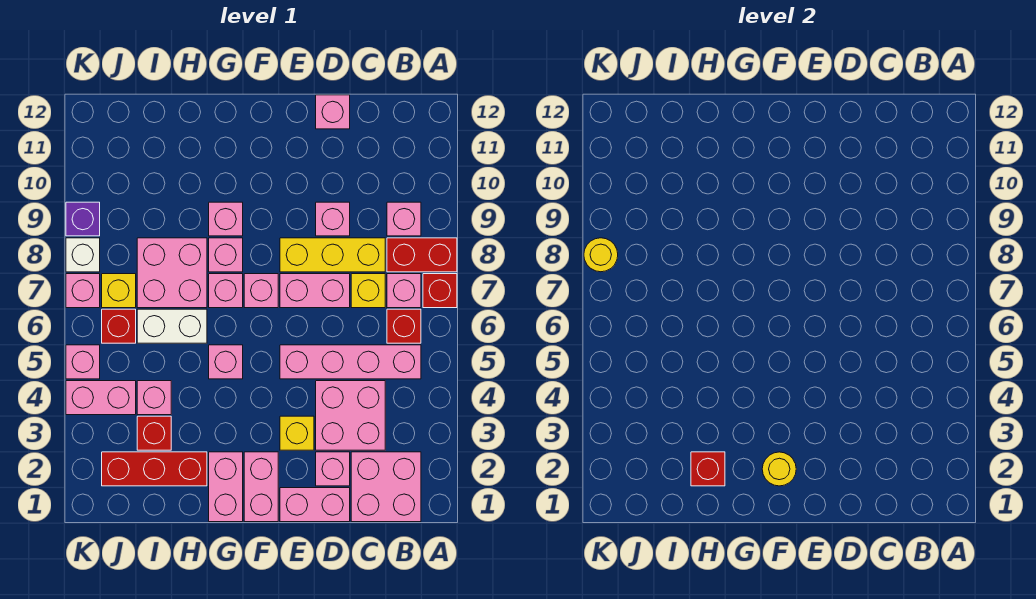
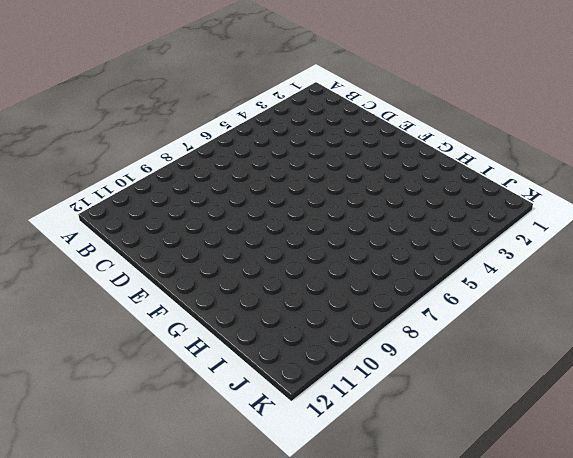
none -> red brick A7 level 1
none -> red brick A8:B8 level 1
none -> pink brick B1:C2 level 1
none -> pink brick B5:E5 level 1

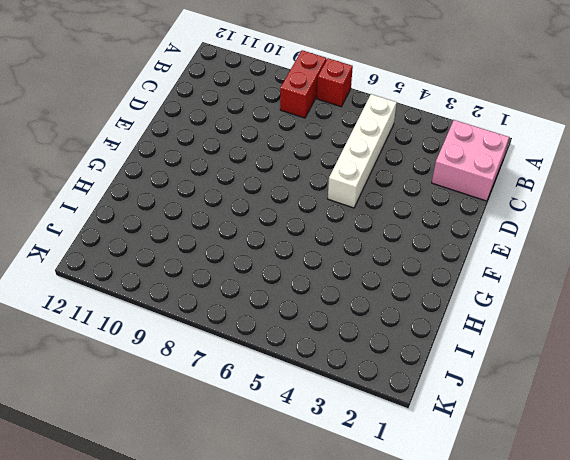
white brick B5:E5 level 1 -> pink brick B5:E5 level 1
none -> red brick B6 level 1
none -> pink brick B7 level 1
none -> pink brick B9 level 1
none -> pink brick C3:D4 level 1

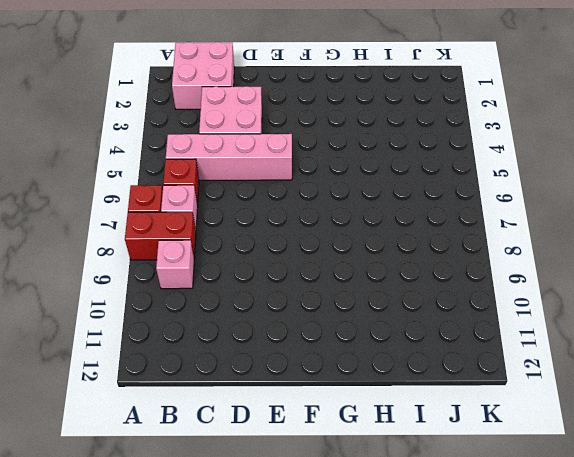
none -> yellow brick C7 level 1
none -> yellow brick C8:E8 level 1
none -> pink brick D1:E1 level 1
none -> pink brick D2 level 1

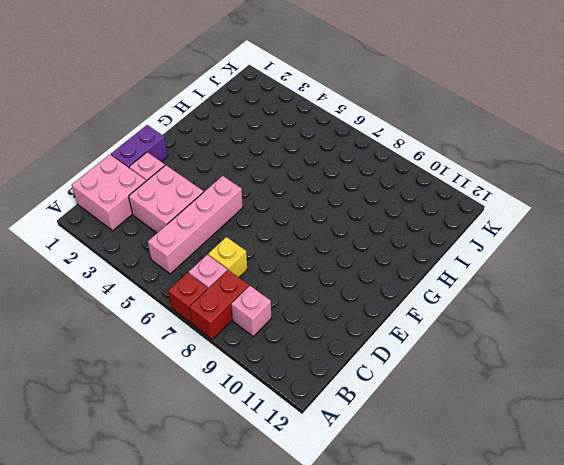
purple brick D1:E1 level 1 -> pink brick D1:E1 level 1
none -> red brick B6 level 1
none -> yellow brick C8:E8 level 1
none -> pink brick D7:E7 level 1
none -> pink brick D9 level 1

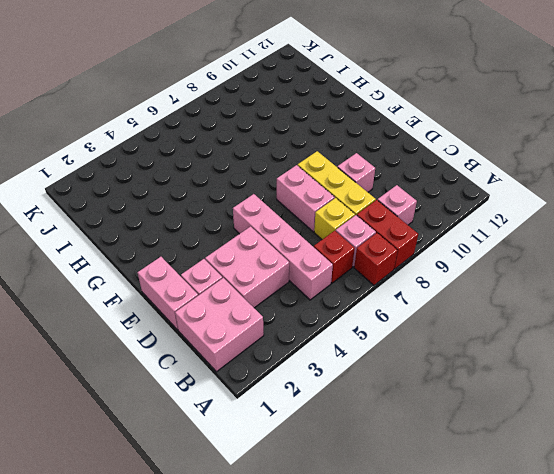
none -> pink brick D12 level 1
none -> yellow brick E3 level 1
none -> pink brick F1:F2 level 1
none -> pink brick F7 level 1

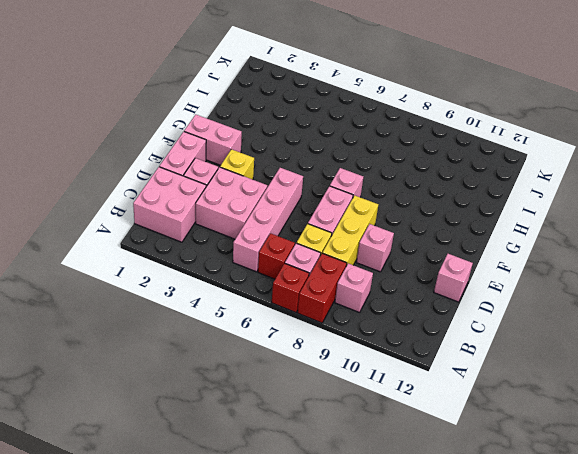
none -> pink brick G1:G2 level 1
none -> pink brick G5 level 1
none -> pink brick G7 level 1
none -> pink brick G8 level 1

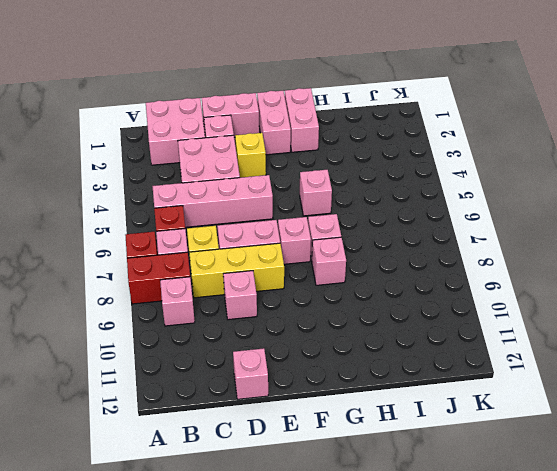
none -> pink brick G9 level 1
none -> red brick H2:J2 level 1
none -> white brick H6:I6 level 1
none -> pink brick H7:I8 level 1

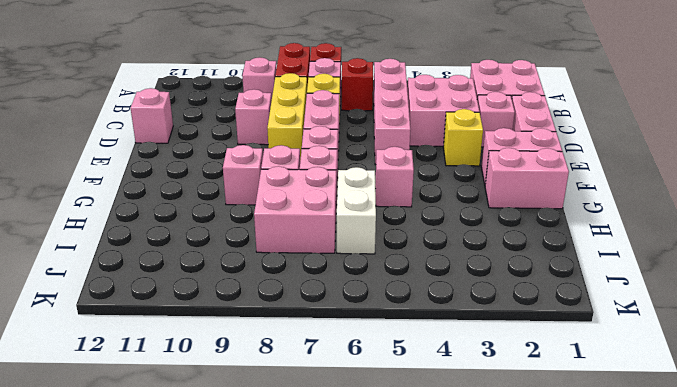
none -> red brick H2:J2 level 1
none -> red brick I3 level 1
none -> pink brick I4 level 1
none -> pink brick J4:K4 level 1

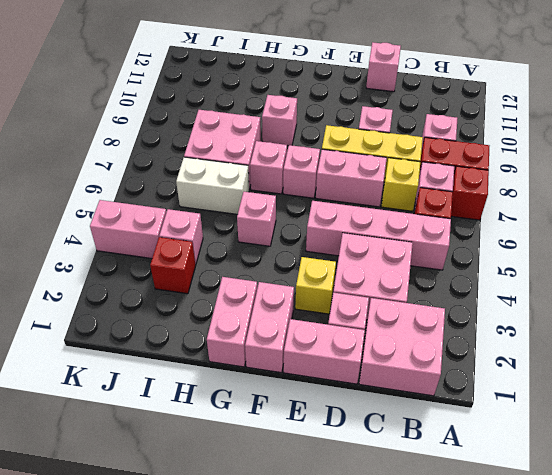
none -> pink brick G8 level 1
none -> red brick H2:J2 level 1
none -> red brick J6 level 1
none -> yellow brick J7 level 1

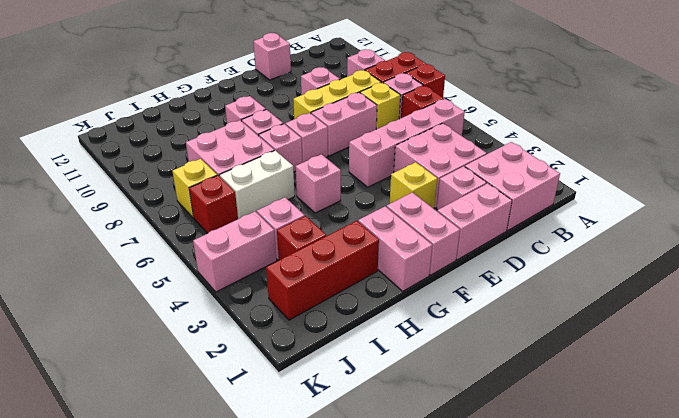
none -> pink brick K5 level 1
none -> pink brick K7 level 1
none -> white brick K8 level 1
none -> purple brick K9 level 1

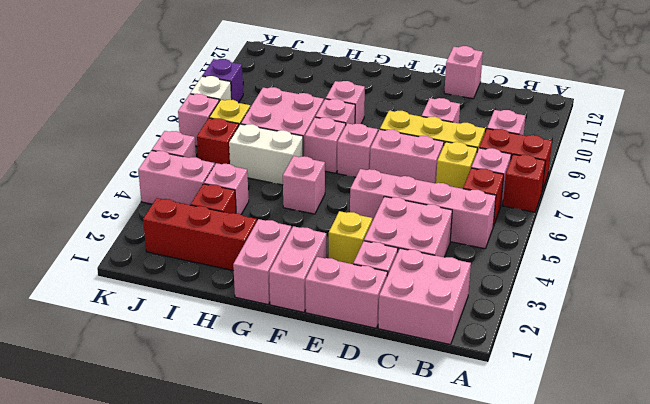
none -> yellow round brick F2 level 2
none -> red brick H2 level 2
none -> yellow round brick K8 level 2

